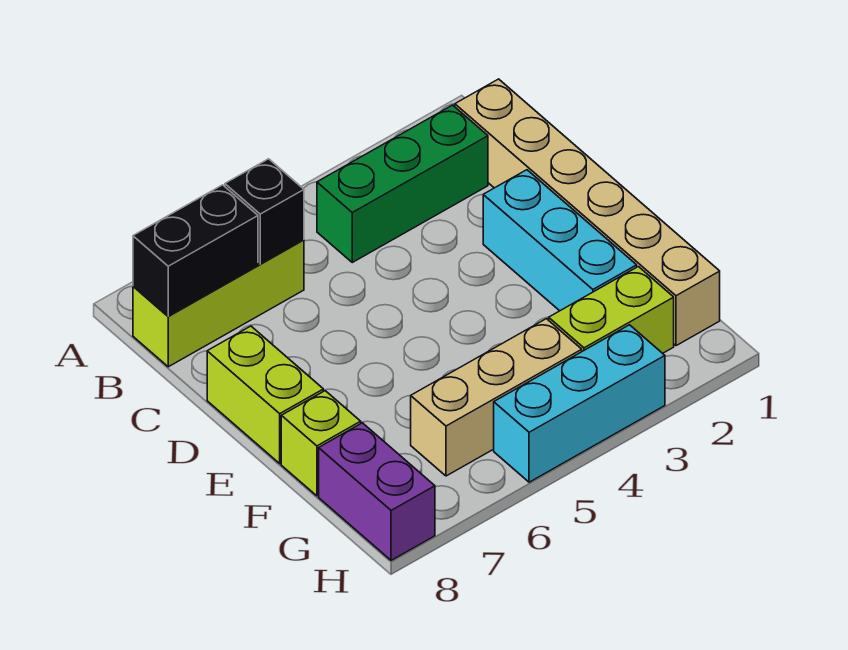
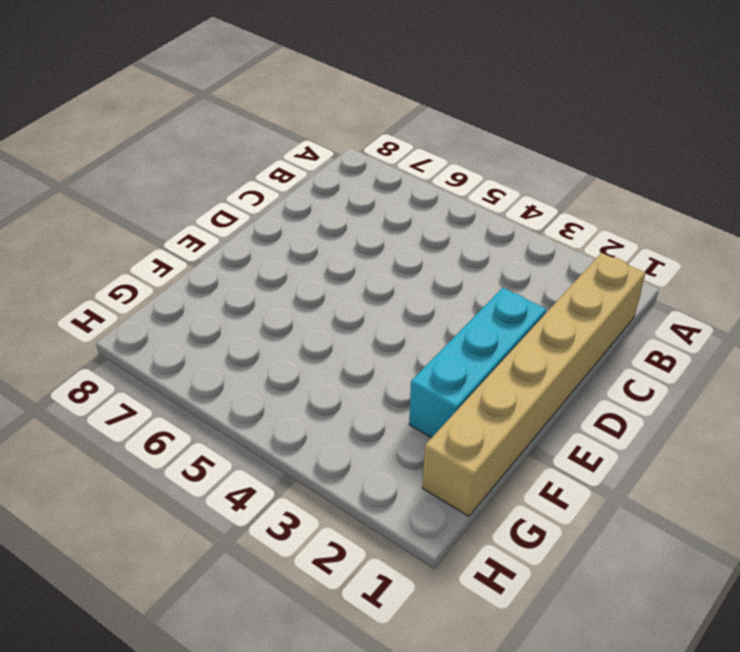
none -> green brick B2:B4 level 1
none -> lime brick B6:B8 level 1
none -> lime brick D8:E8 level 1

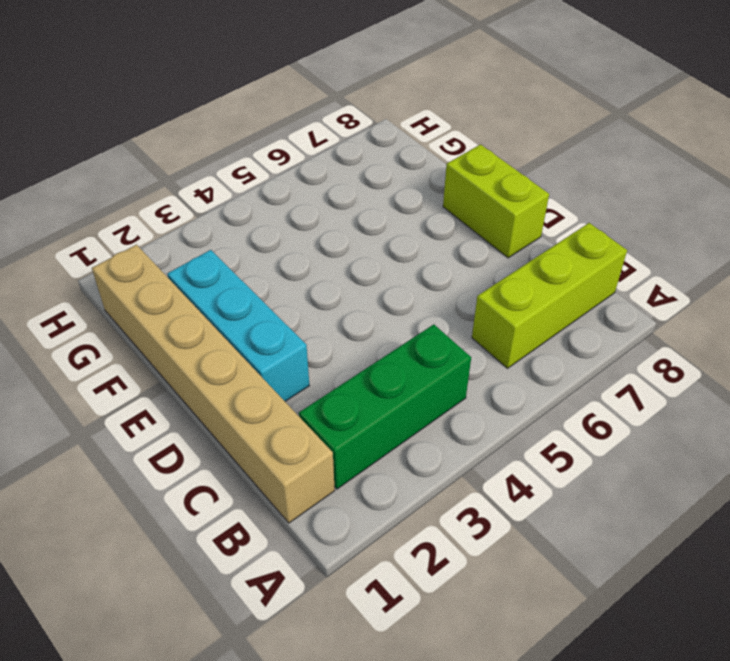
none -> lime brick F8 level 1
none -> lime brick G2:G3 level 1
none -> tan brick G4:G6 level 1

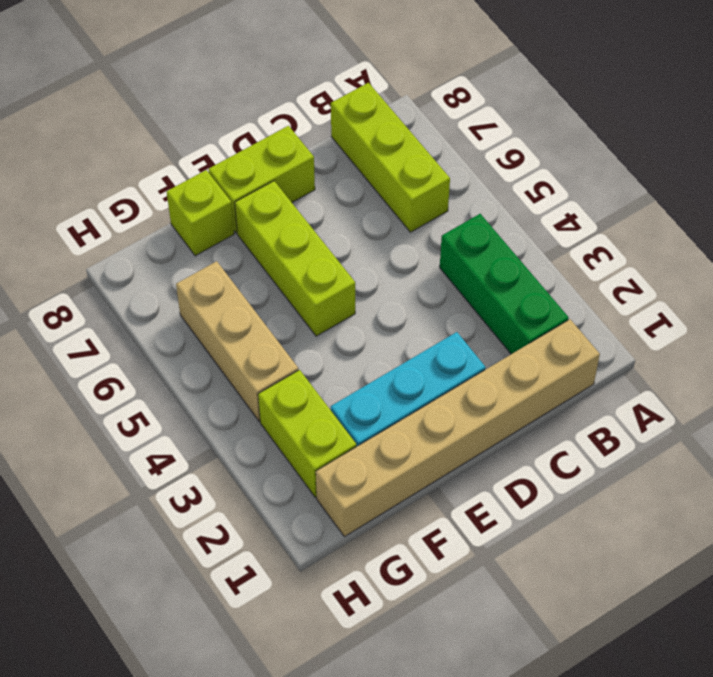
lime brick E5:E7 level 1 -> none
none -> purple brick G8:H8 level 1
none -> cyan brick H3:H5 level 1
none -> black brick B6 level 2

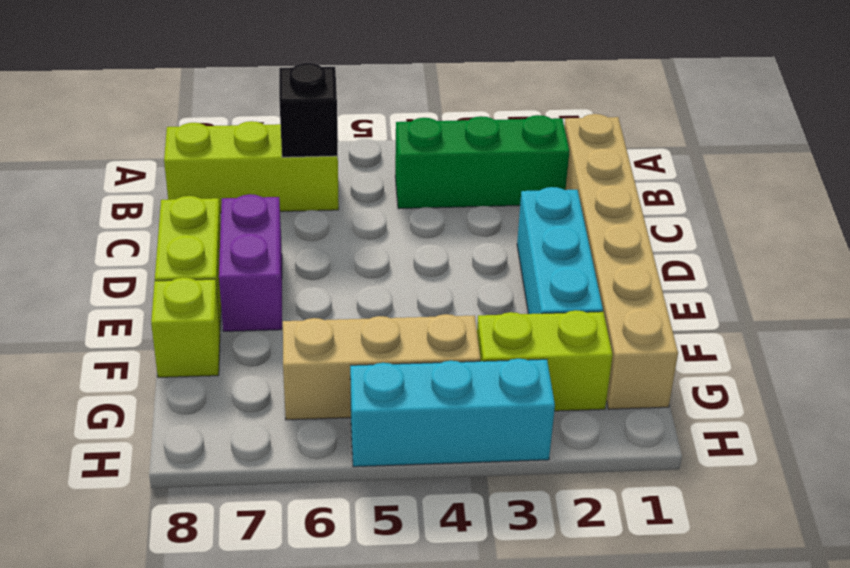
purple brick D7:E7 level 1 -> purple brick G8:H8 level 1
none -> black brick B7:B8 level 2

